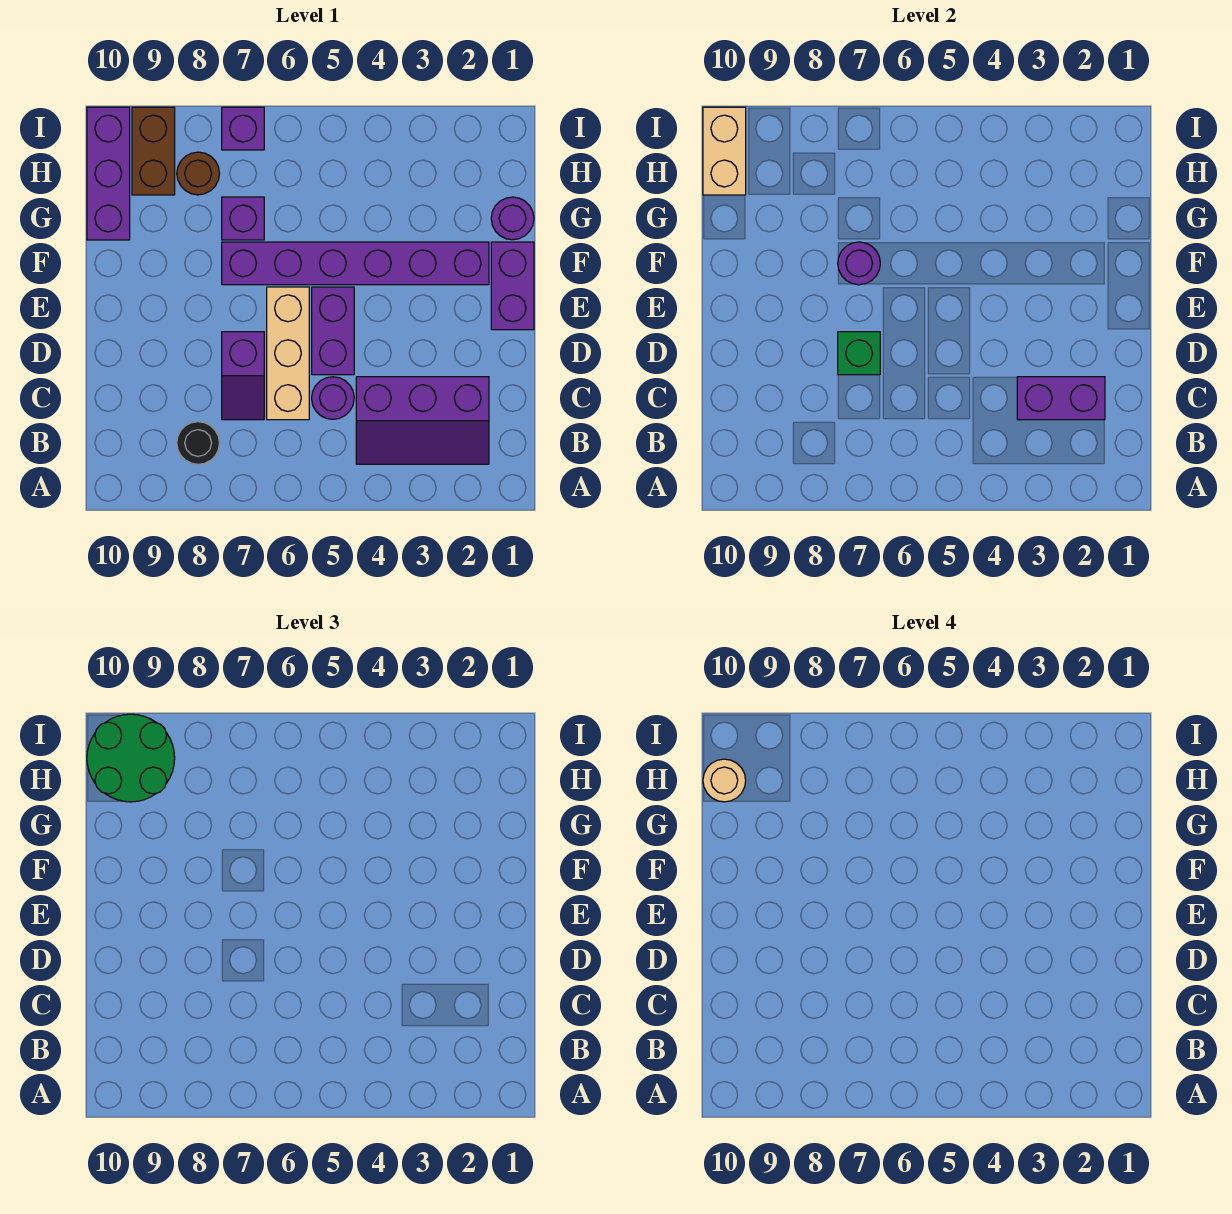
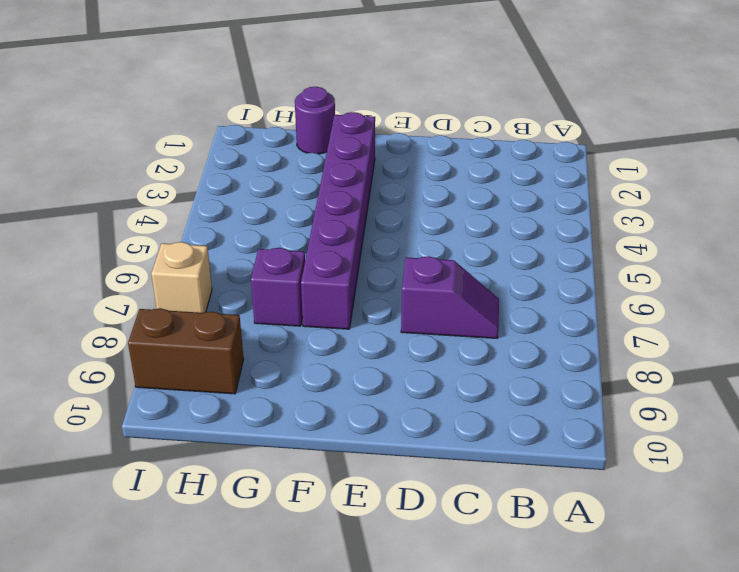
tan brick I7 level 1 -> purple brick I7 level 1
none -> purple slope B2:C4 level 1 top C
none -> black round brick B8 level 1
none -> purple round brick C5 level 1

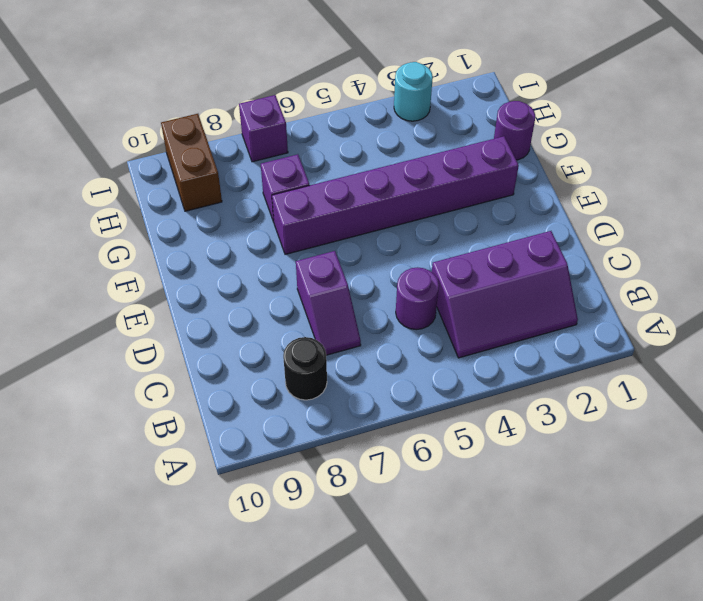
cyan round brick I3 level 1 -> none
none -> tan brick C6:E6 level 1
none -> purple brick D5:E5 level 1
none -> purple brick E1:F1 level 1

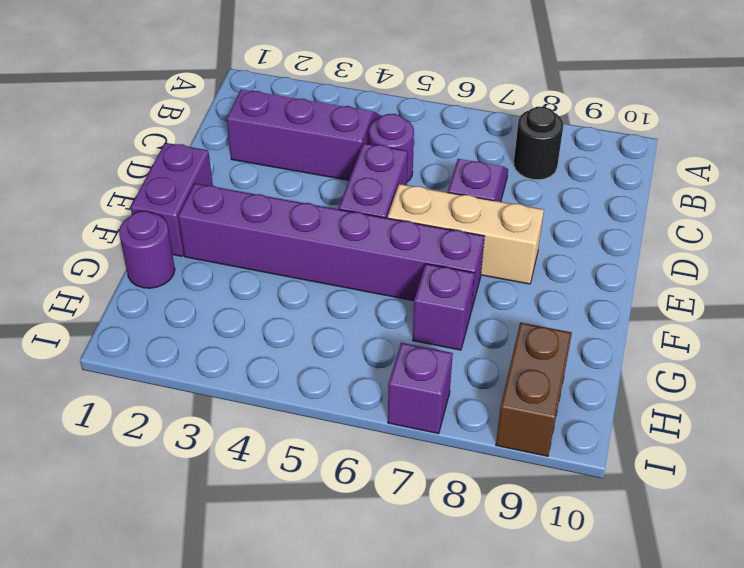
tan brick E6:E8 level 1 -> tan brick C6:E6 level 1
none -> purple brick G10:I10 level 1
none -> brown round brick H8 level 1
none -> purple brick C2:C3 level 2

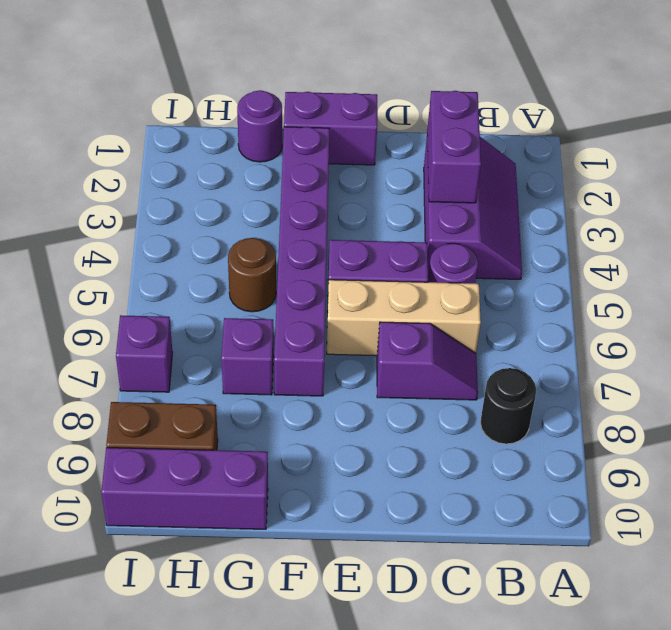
brown round brick G5 level 1 -> brown round brick H8 level 1
none -> green brick D7 level 2
none -> purple round brick F7 level 2
none -> tan brick H10:I10 level 2

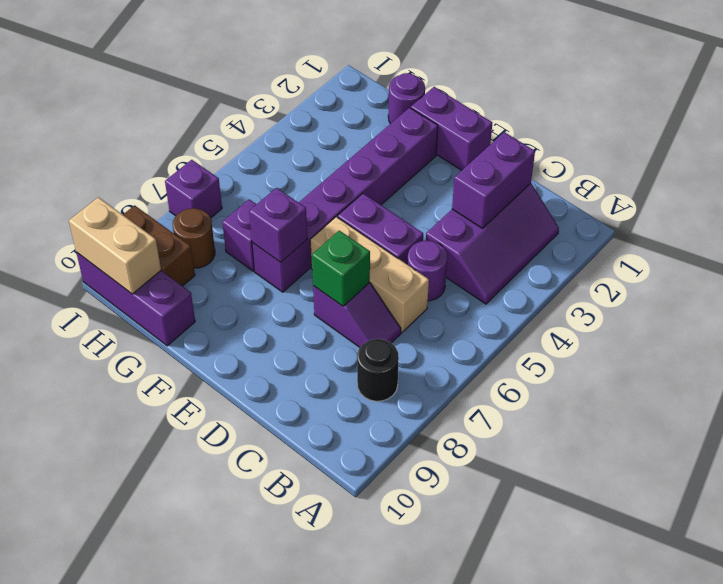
purple brick F7 level 2 -> purple round brick F7 level 2
none -> green round brick H9:I10 level 3
none -> tan round brick H10 level 4

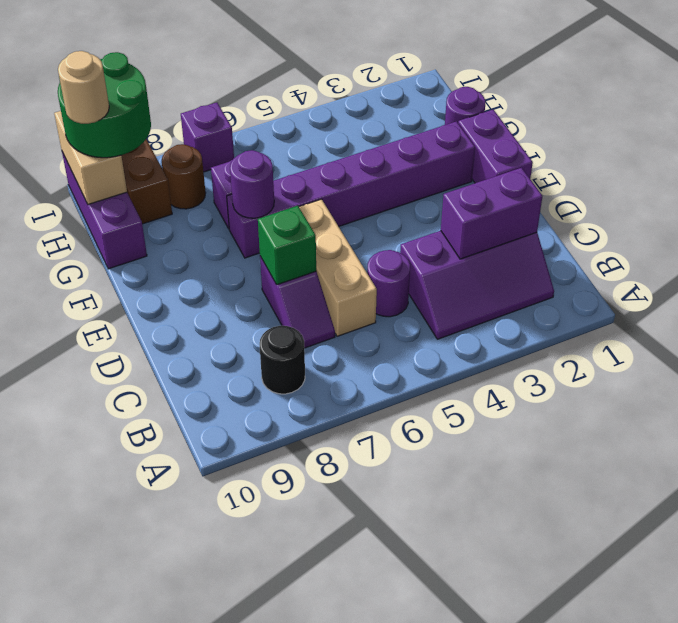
none -> purple brick D5:E5 level 1

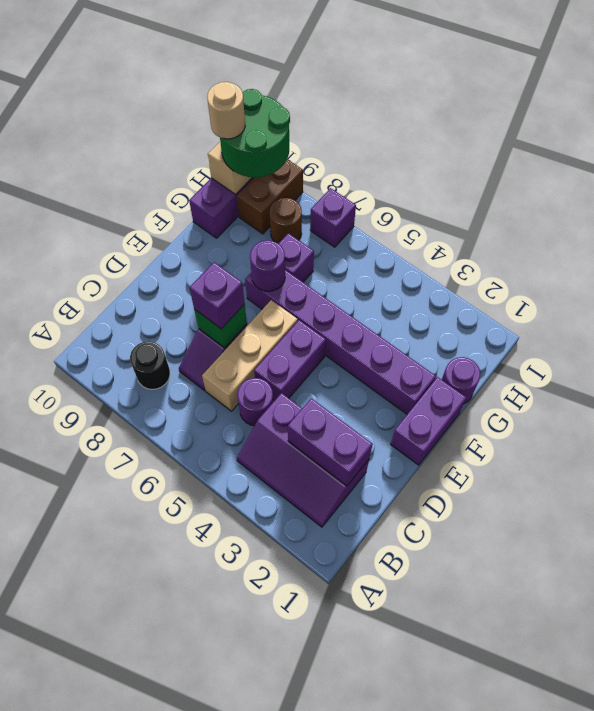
purple brick D7 level 3 -> none

